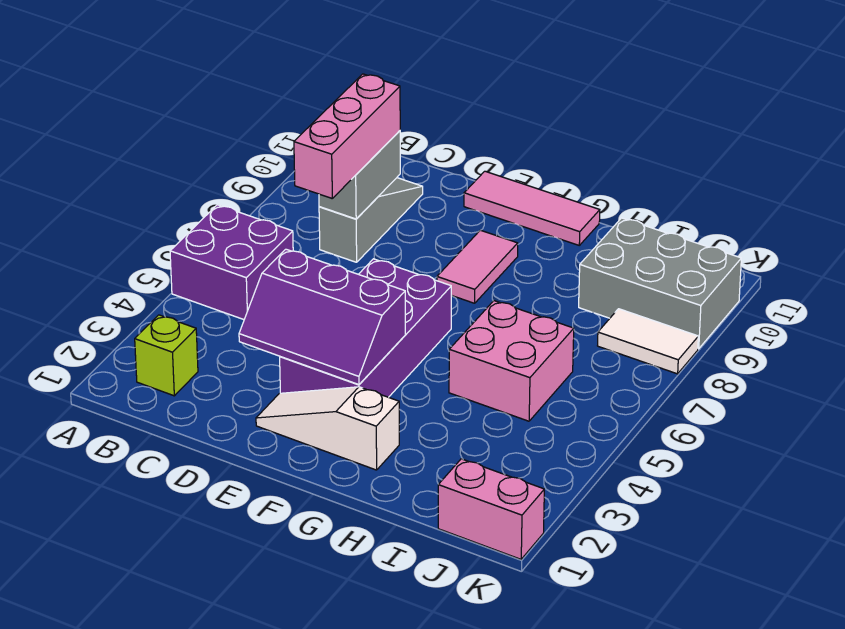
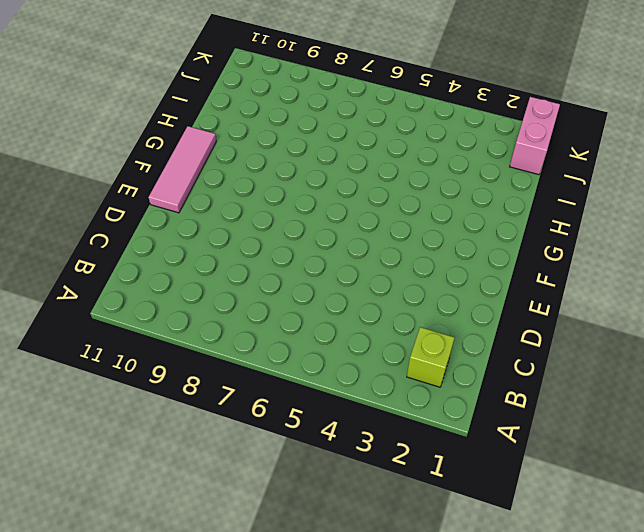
none -> purple brick A5:B6 level 1
none -> grey slope C8:C10 level 1 top 8
none -> white slope E2:G2 level 1 top G

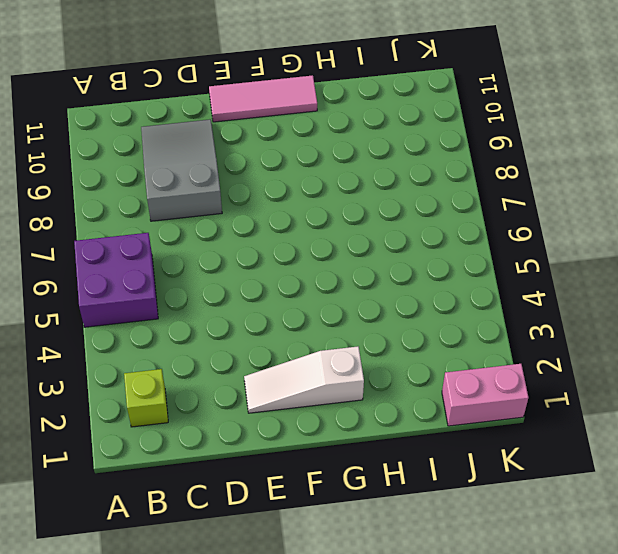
grey slope C8:D10 level 1 top 8 -> grey slope C8:C10 level 1 top 8
none -> purple brick E3:F6 level 1
none -> pink tile F8:F9 level 1
none -> pink brick H5:I6 level 1

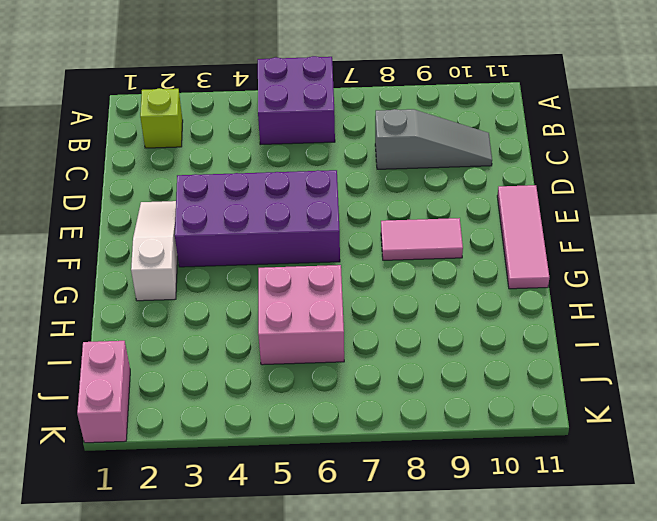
none -> grey brick I9:K10 level 1
none -> white tile J8:K8 level 1
none -> grey brick C8:C9 level 2

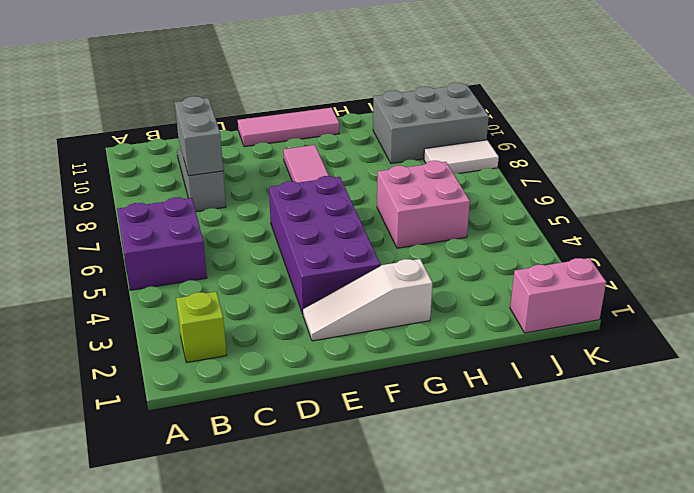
none -> purple slope D3:F4 level 2 top 4
none -> pink brick C7:C9 level 3

